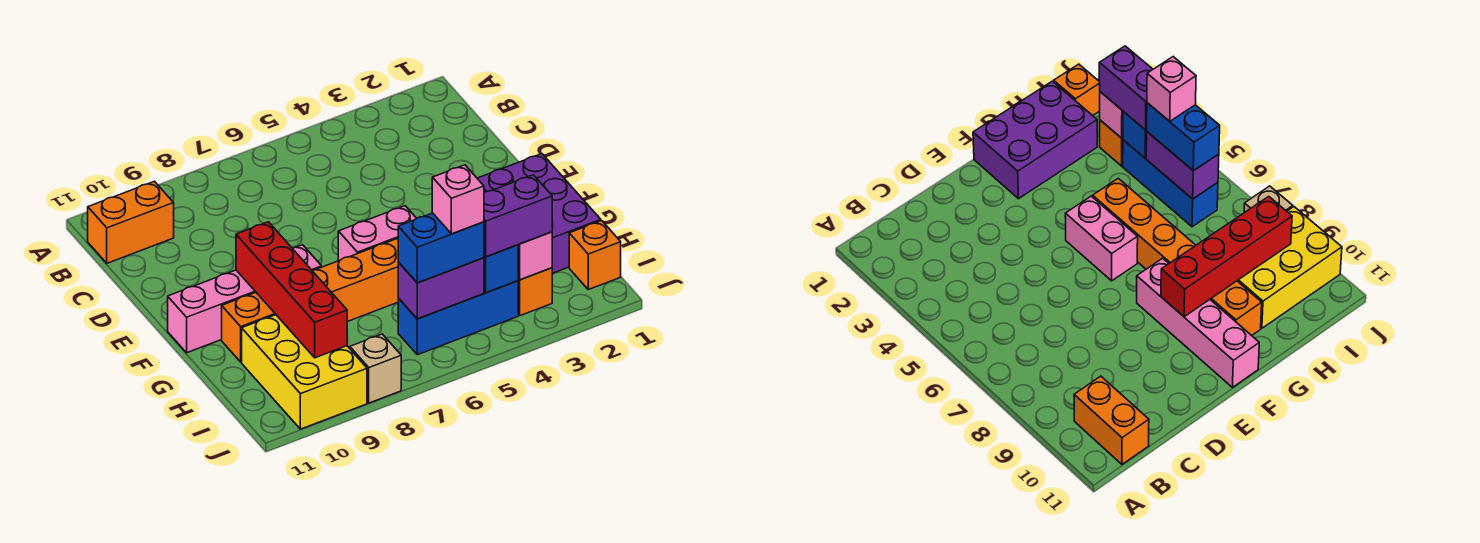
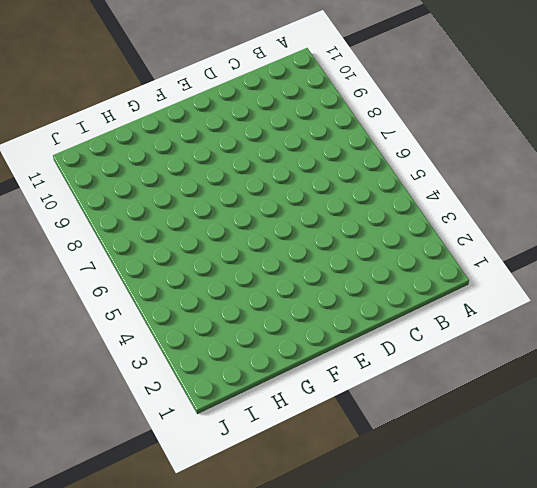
none -> orange brick B10:B11 level 1
none -> purple brick F1:H2 level 1
none -> pink brick F5:F6 level 1

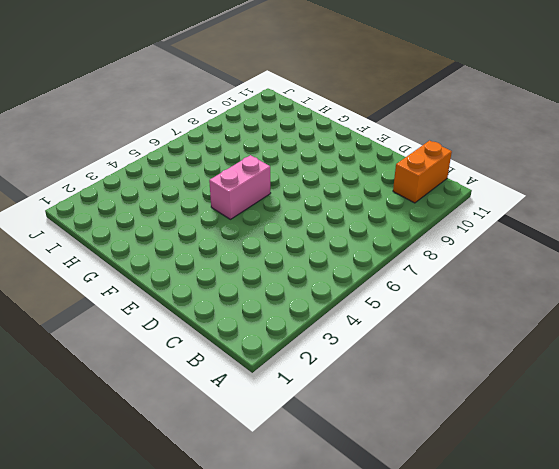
none -> purple brick F1:H2 level 1
none -> pink brick F8:F11 level 1
none -> orange brick G5:G10 level 1

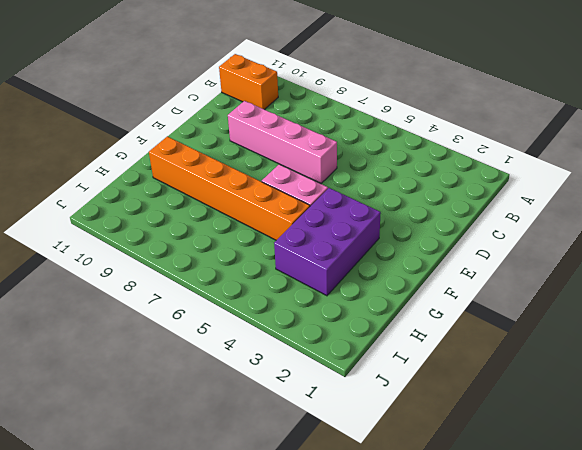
pink brick D6:D9 level 1 -> pink brick F8:F11 level 1
purple brick F3:H4 level 1 -> purple brick F1:H2 level 1
none -> yellow brick H9:J10 level 1
none -> orange brick I1 level 1
none -> orange brick I3 level 1

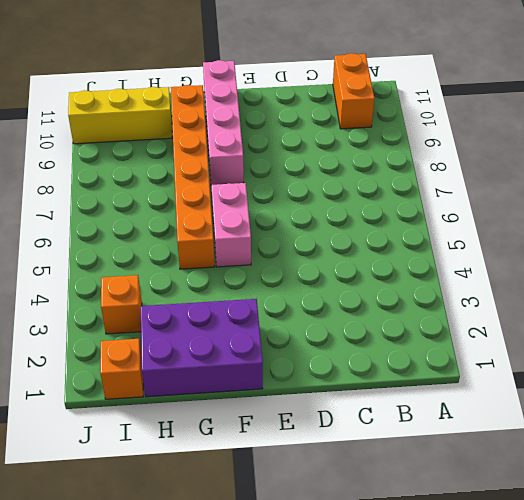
yellow brick H10:J10 level 1 -> yellow brick H9:J10 level 1
none -> blue brick I4:I6 level 1
none -> tan brick J8 level 1
none -> red brick F9:I9 level 2

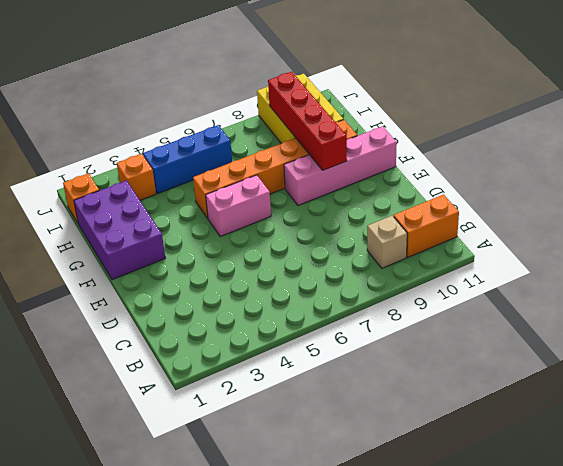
tan brick B9 level 1 -> tan brick J8 level 1
none -> pink brick I3 level 2
none -> blue brick I4 level 2
none -> purple brick I5:I6 level 2

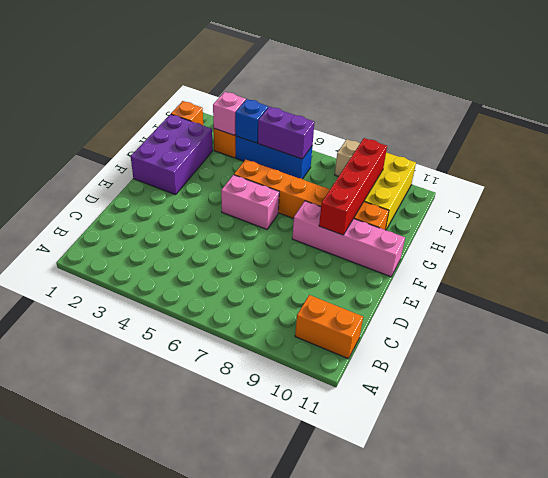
none -> purple brick I3:I4 level 3
none -> blue brick I5:I6 level 3
none -> pink brick I5 level 4

